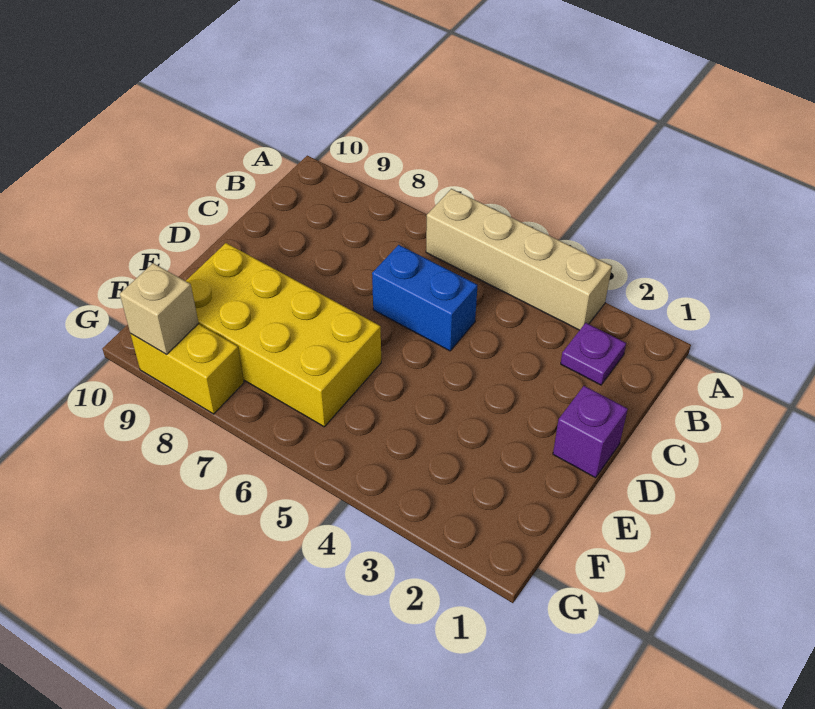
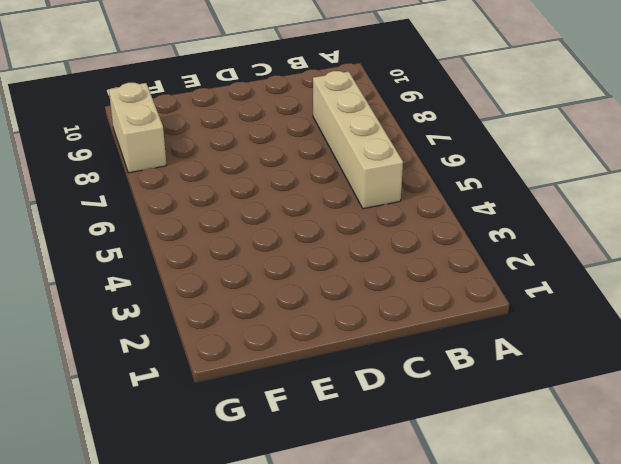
tan brick B5:B8 level 1 -> tan brick A3:A6 level 1
tan brick G8:G9 level 1 -> yellow brick G8:G9 level 1
none -> purple plate B2 level 1
none -> blue brick C5:C6 level 1

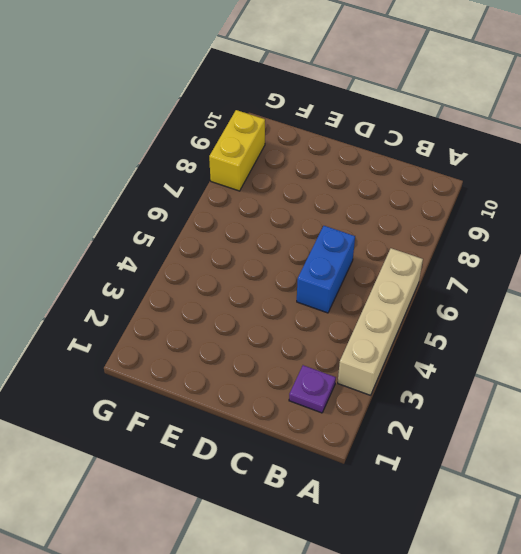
none -> purple brick D1 level 1
none -> yellow brick E6:F9 level 1

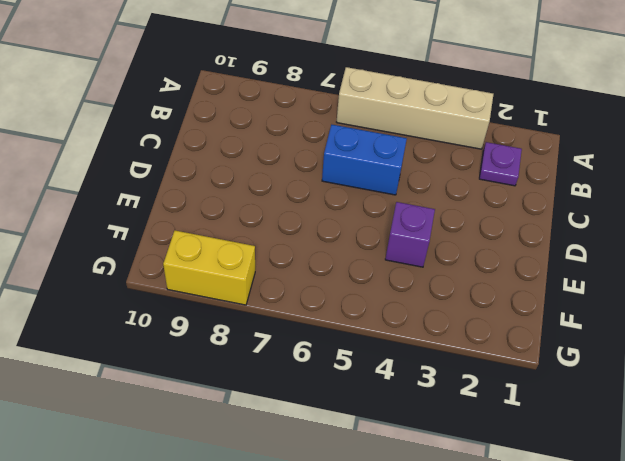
purple brick E4 level 1 -> purple brick D1 level 1
none -> yellow brick E6:F9 level 1
none -> tan brick G9 level 2

